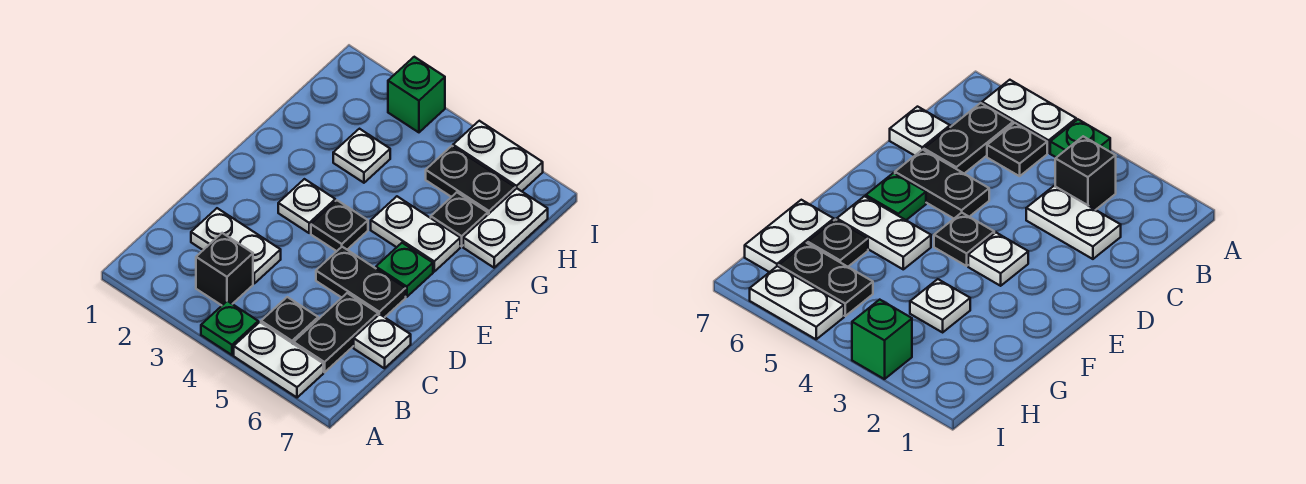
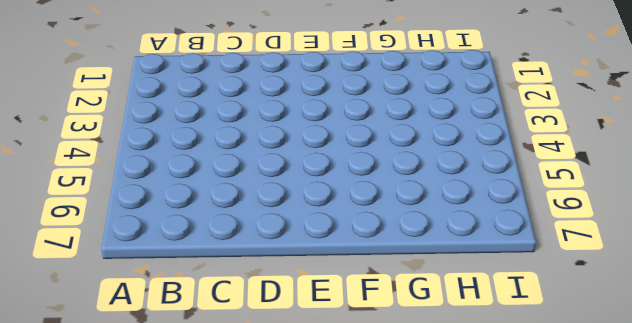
none -> green plate A4 level 1
none -> white plate A5:A6 level 1
none -> black brick B3 level 1

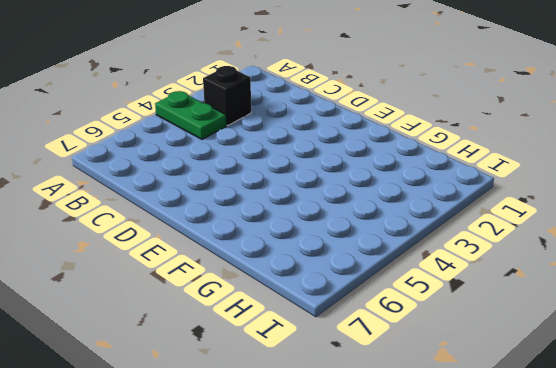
green plate A4:B4 level 1 -> green plate A4 level 1
none -> white plate A5:A6 level 1
none -> black plate B5 level 1
none -> black plate B6:C6 level 1

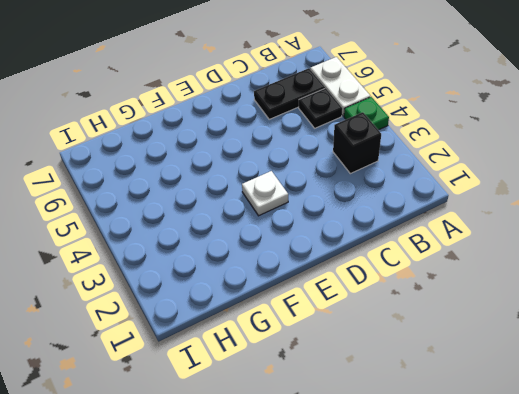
none -> white plate C2:C3 level 1
none -> white plate C7 level 1
none -> black plate D5:D6 level 1

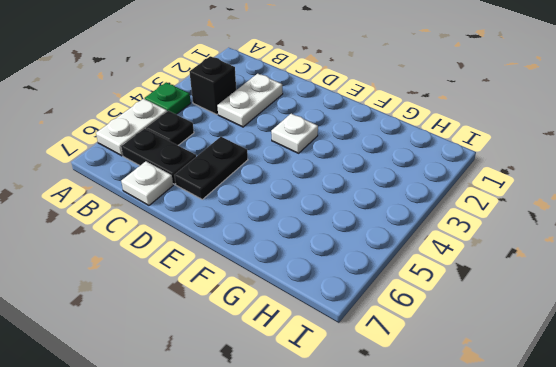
none -> black plate E4 level 1
none -> green plate E6 level 1
none -> white plate F5:F6 level 1

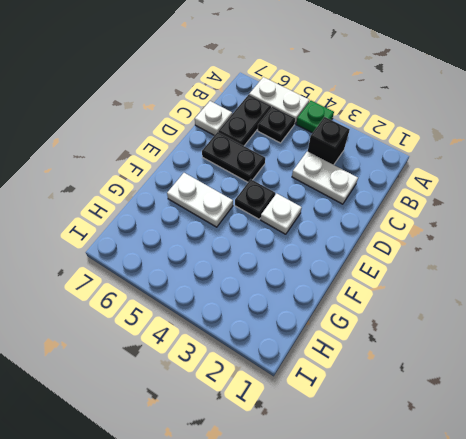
none -> green plate E6 level 1
none -> white plate G3 level 1
none -> black plate G6 level 1

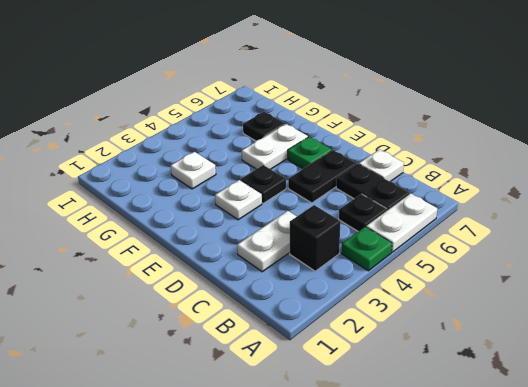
none -> white plate G7:H7 level 1
none -> black plate H5:H6 level 1
none -> green brick I3 level 1

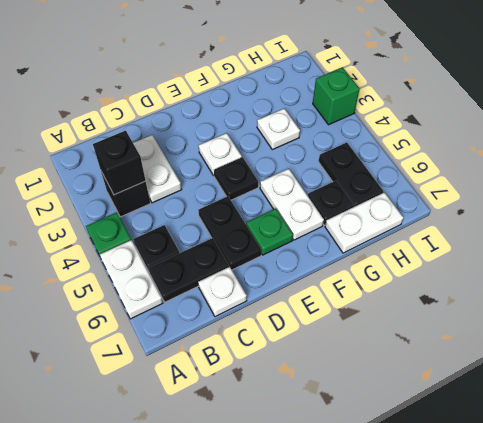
black brick B3 level 2 -> none
none -> white plate I5:I6 level 1

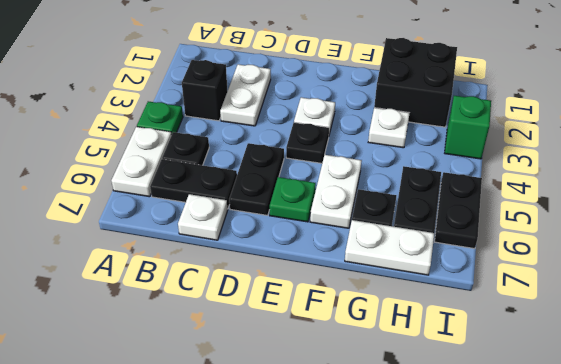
black brick G1:H2 level 1 -> none
black plate I5:I6 level 1 -> white plate I5:I6 level 1

